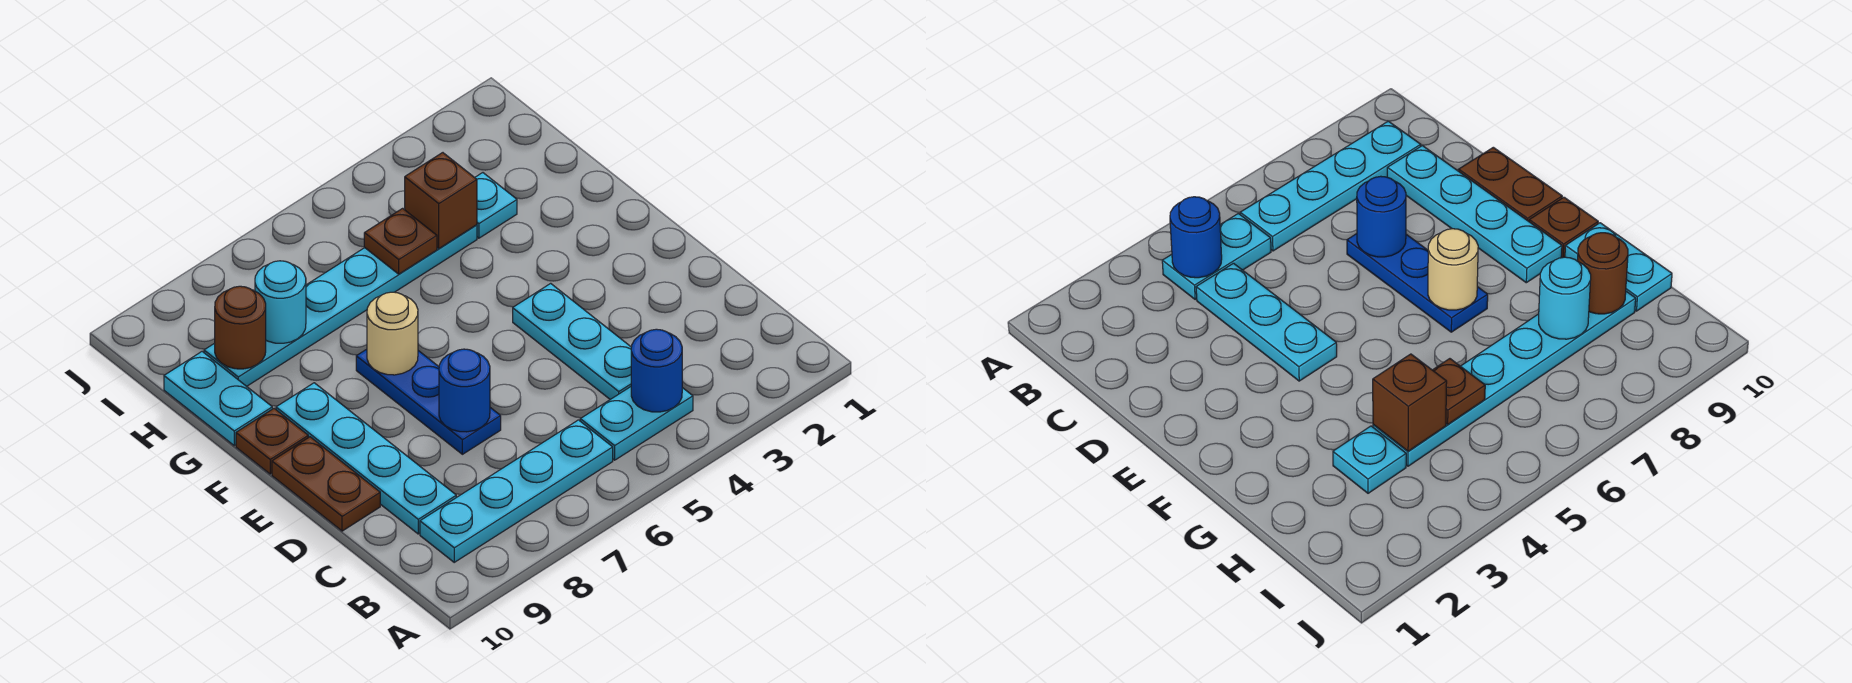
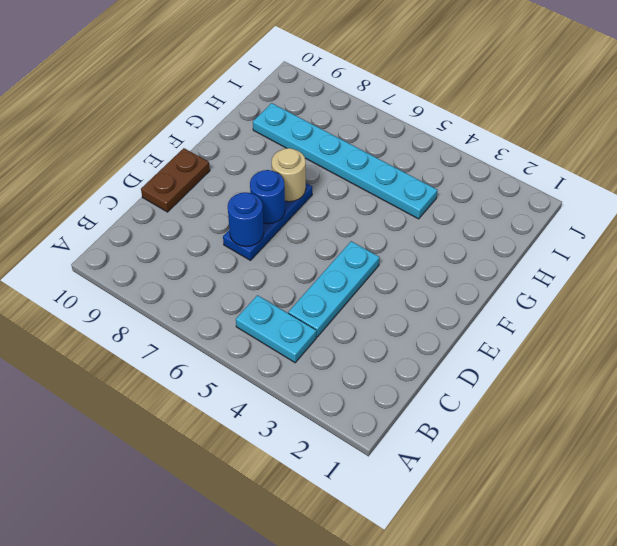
blue round brick E7 level 2 -> blue round brick B4 level 2
none -> cyan plate B6:B9 level 1
none -> cyan plate C9:F9 level 1
none -> brown plate F10 level 1

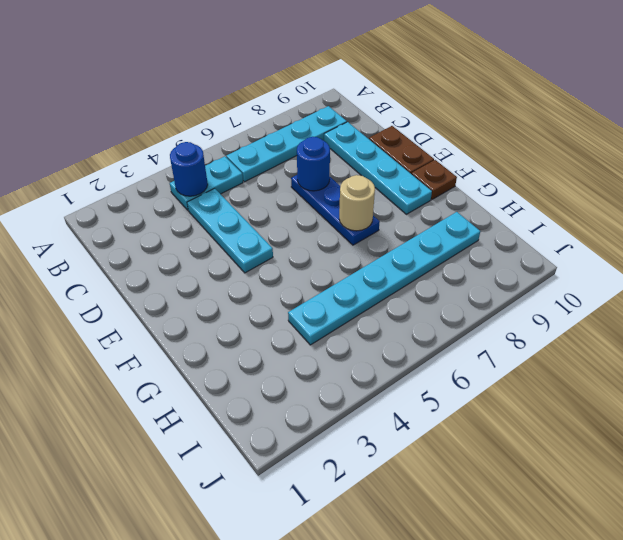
none -> cyan plate G10:H10 level 1
none -> cyan plate H3 level 1
none -> brown brick H4 level 2

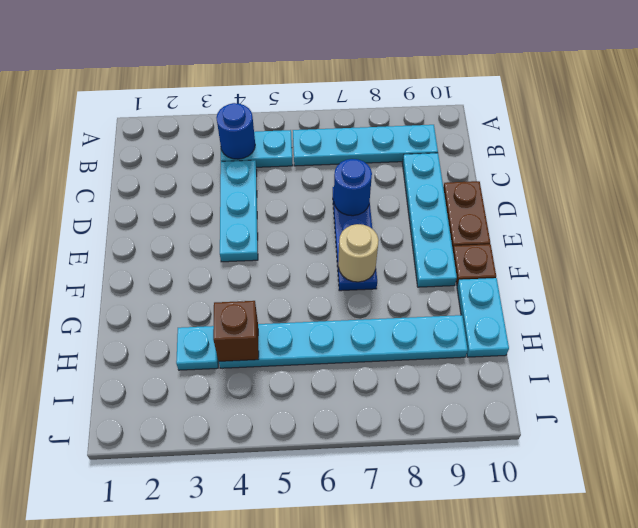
none -> brown plate H5 level 2
none -> cyan round brick H8 level 2
none -> brown round brick H9 level 2

